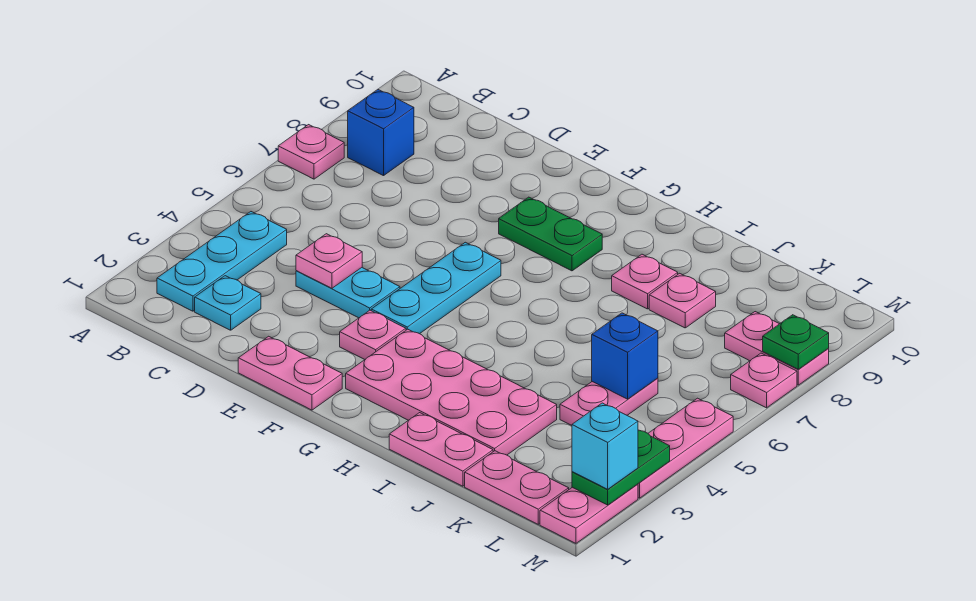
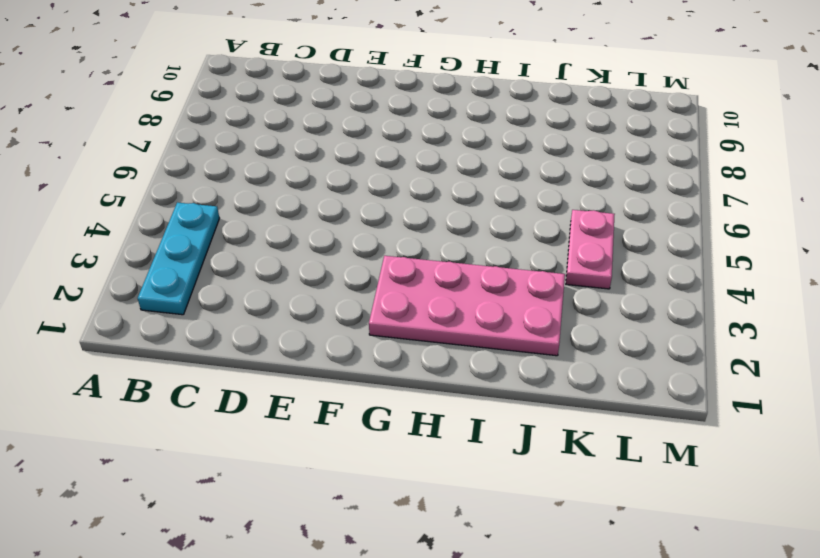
none -> pink plate A7 level 1
none -> blue brick B8 level 1
none -> cyan plate C2 level 1

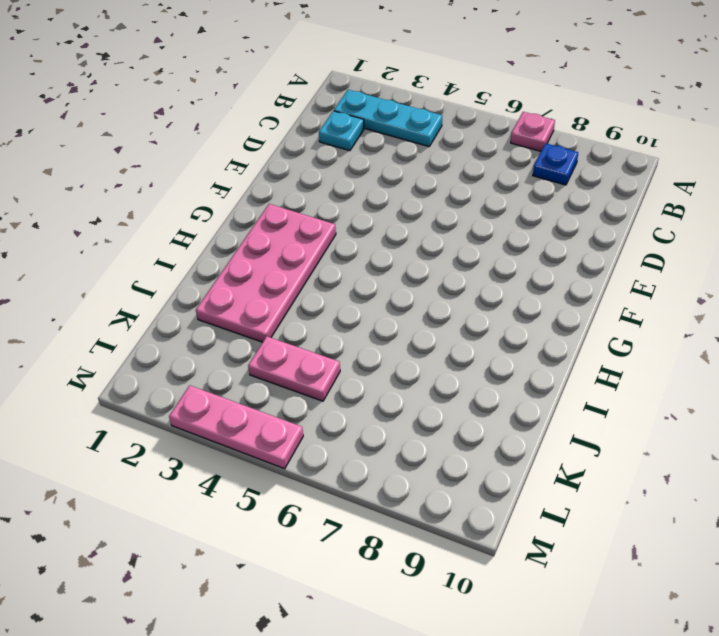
blue plate B8 level 1 -> blue brick B8 level 1
none -> cyan plate D4:E4 level 1
none -> pink plate E1:F1 level 1
none -> pink plate F3 level 1

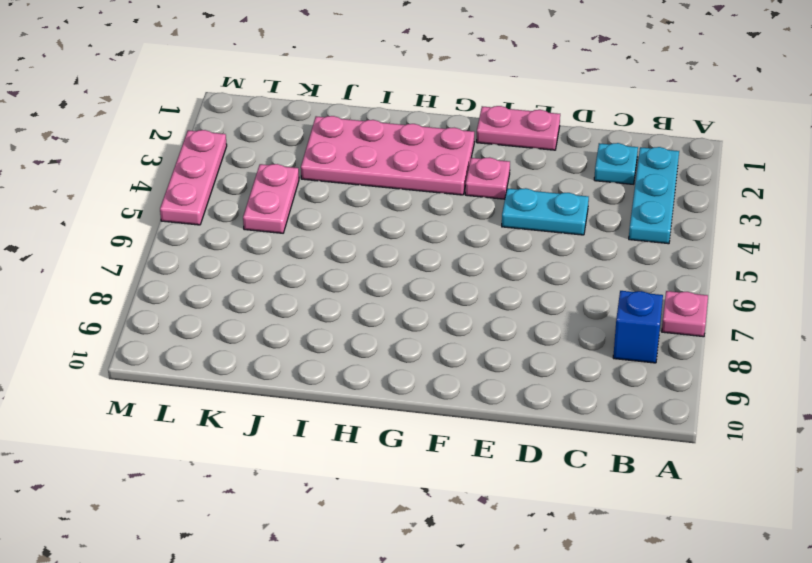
none -> cyan plate F4:F6 level 1
none -> green plate F8:G8 level 1
none -> pink plate I1:J1 level 1

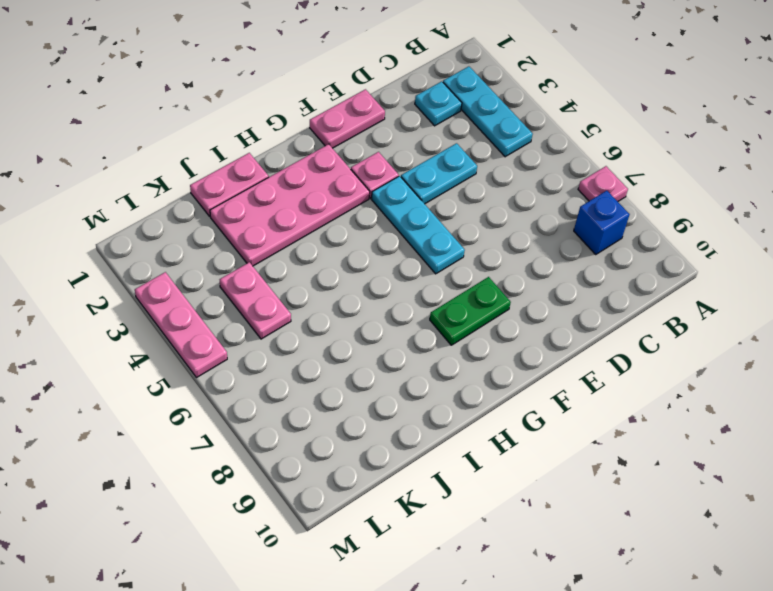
none -> pink plate I8 level 1
none -> pink plate J8 level 1
none -> pink plate K1:L1 level 1

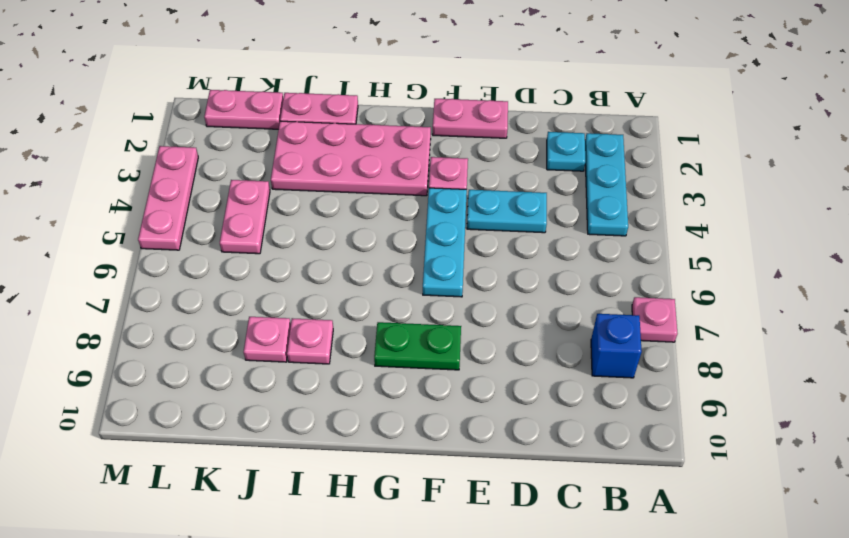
none -> pink plate L8:M8 level 1
none -> pink plate M1:M2 level 1
none -> pink plate M7 level 1

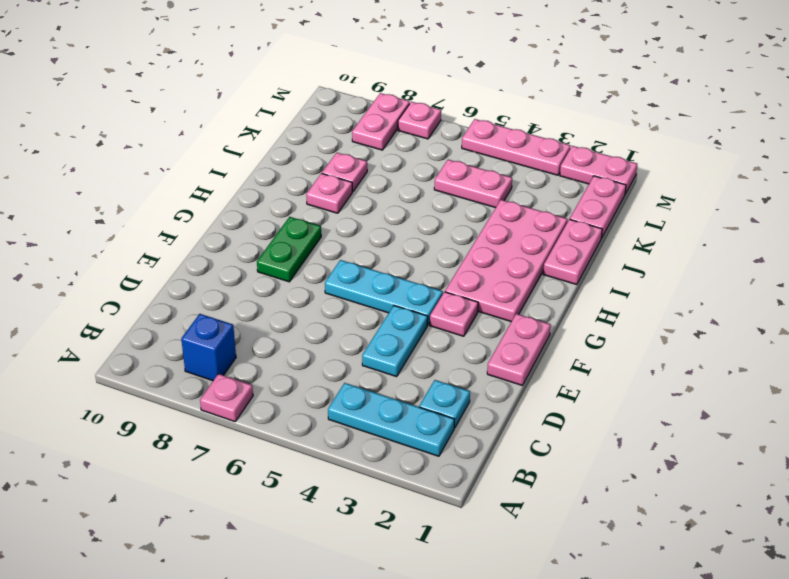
none -> pink plate D4 level 2
none -> blue brick K5 level 2
none -> green plate M2:M3 level 2

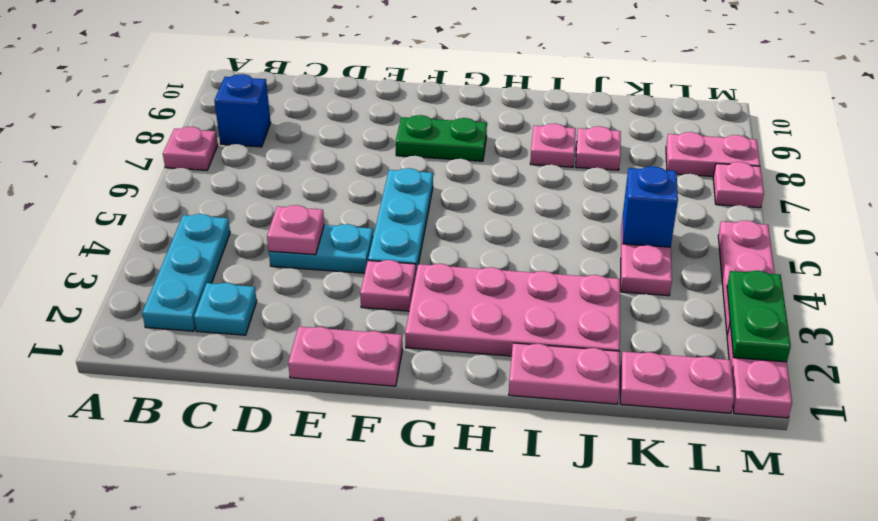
none -> green plate M8 level 2
none -> cyan brick M2 level 3

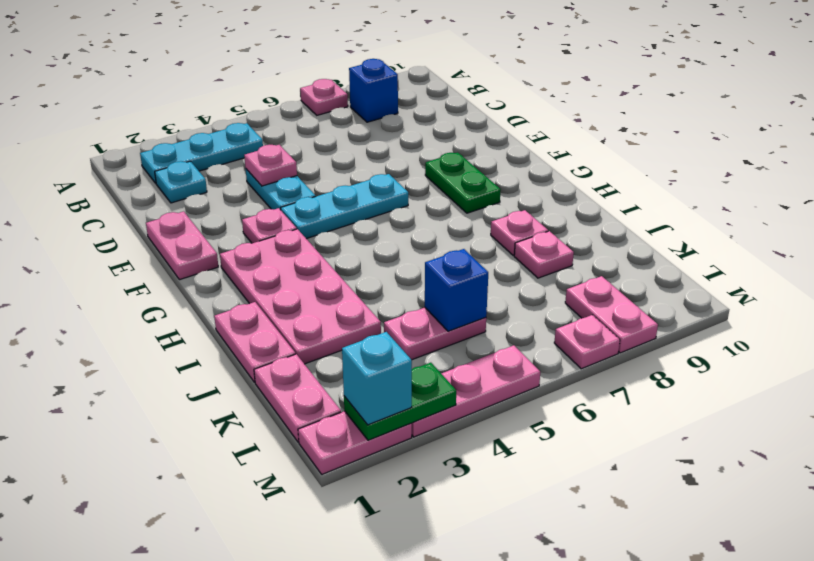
none -> green plate M8 level 2

